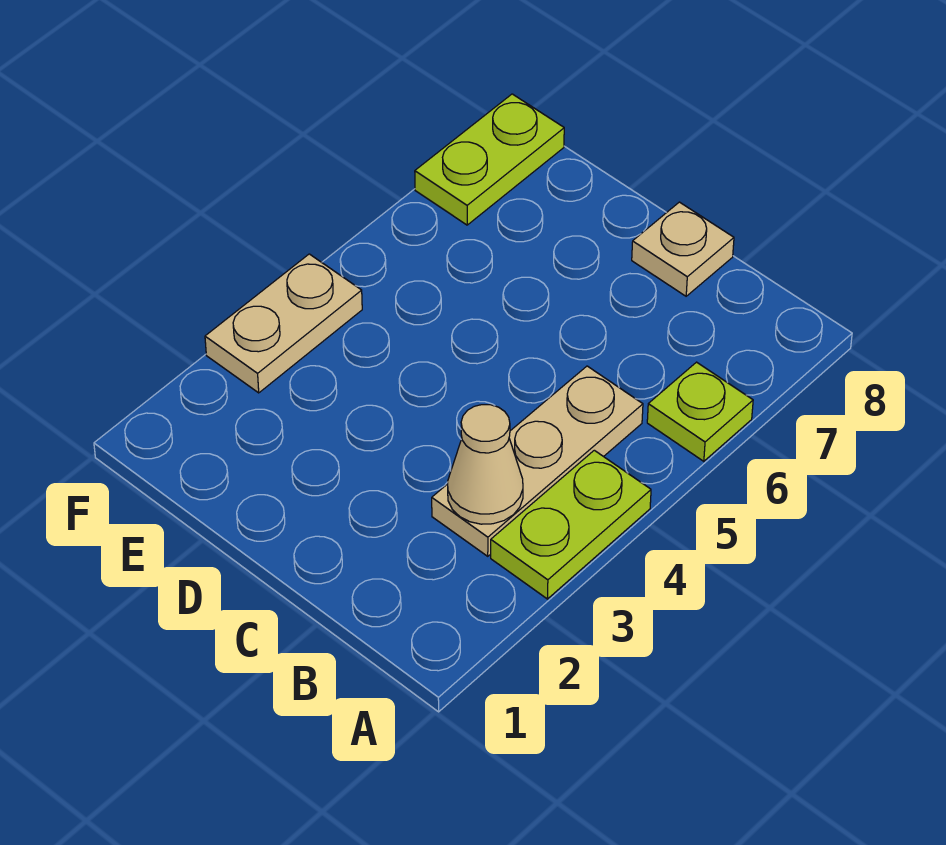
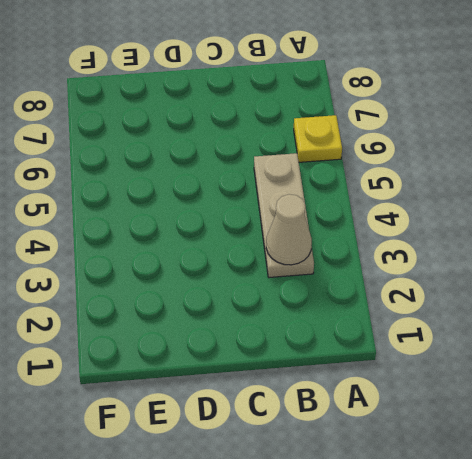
yellow plate A6 level 1 -> lime plate A6 level 1
none -> lime plate A3:A4 level 1
none -> tan plate C8 level 1

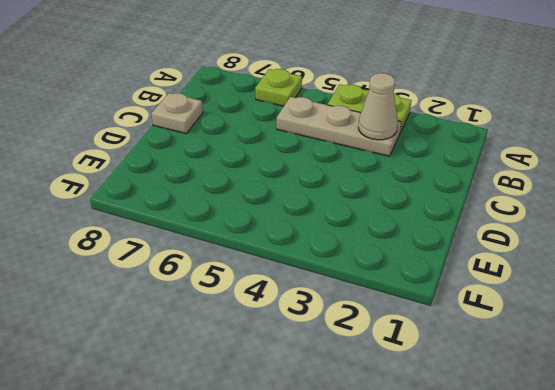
none -> tan plate F3:F4 level 1
none -> lime plate F7:F8 level 1

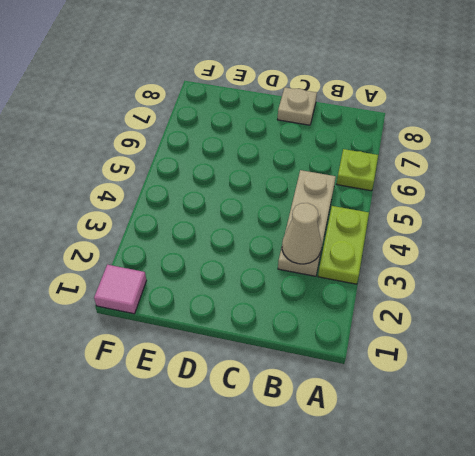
pink tile F1 level 1 -> none
none -> tan plate F3:F4 level 1
none -> lime plate F7:F8 level 1

